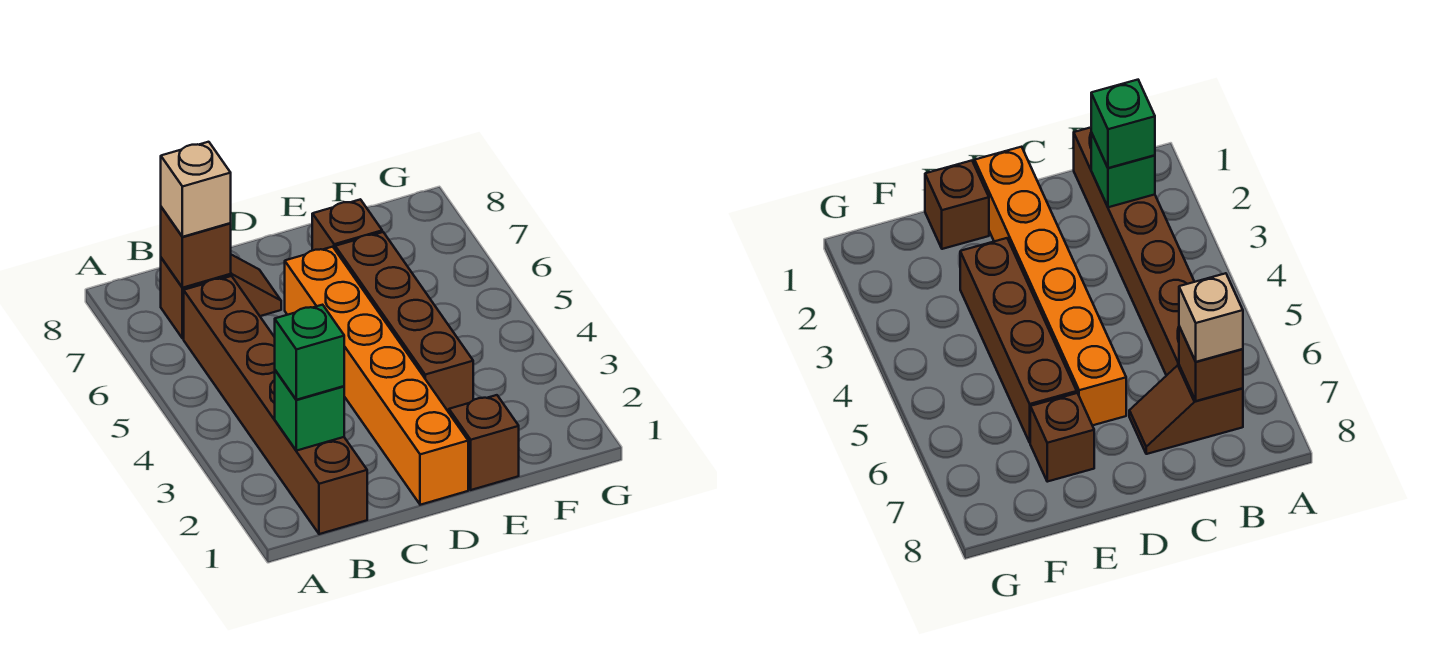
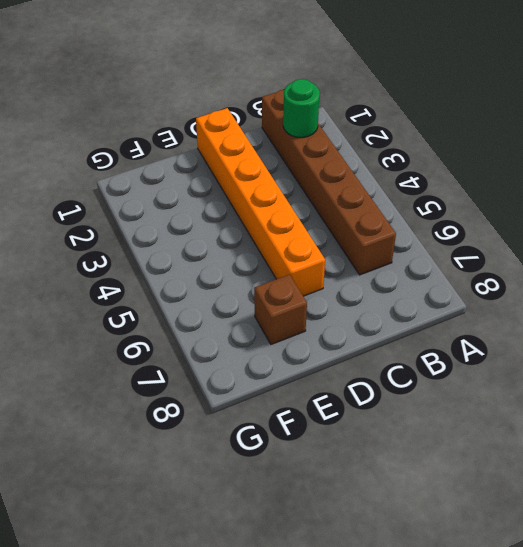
green round brick B2 level 2 -> green brick B2 level 2
none -> brown slope B7:C7 level 1 top B
none -> brown brick E1 level 1

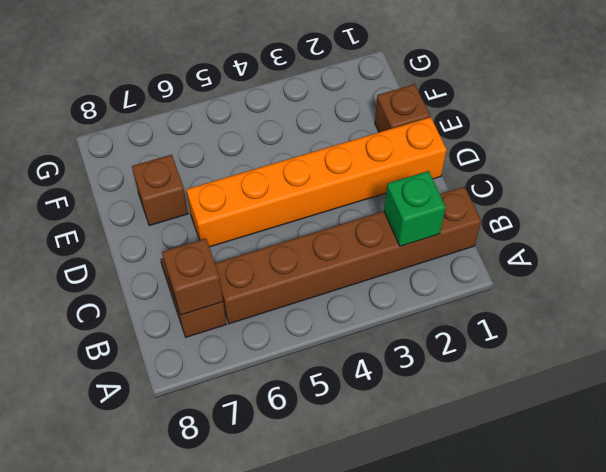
none -> brown brick E3:E6 level 1
none -> green brick B2 level 3

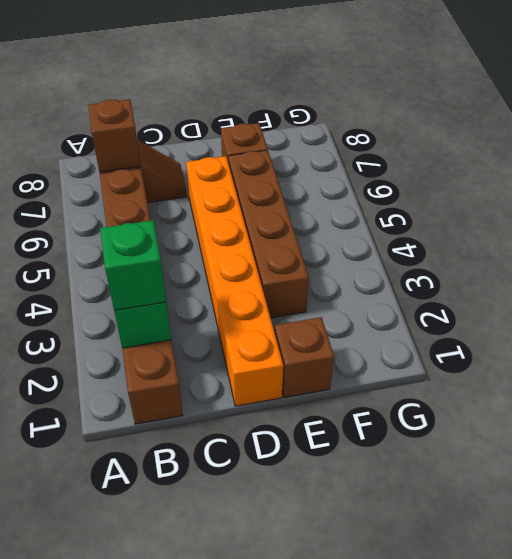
none -> tan brick B7 level 3

